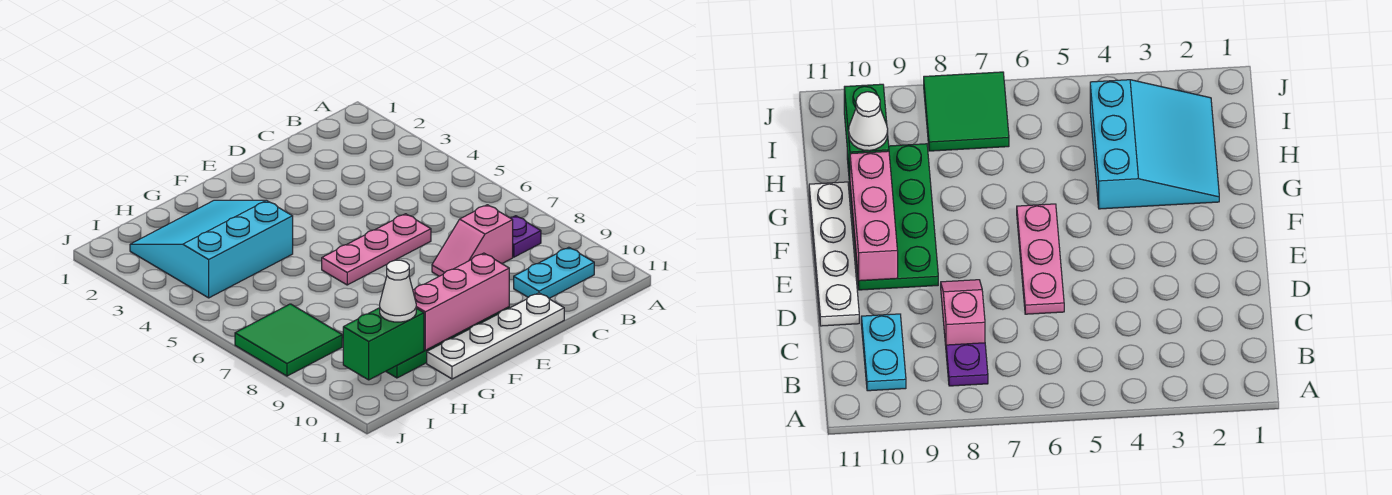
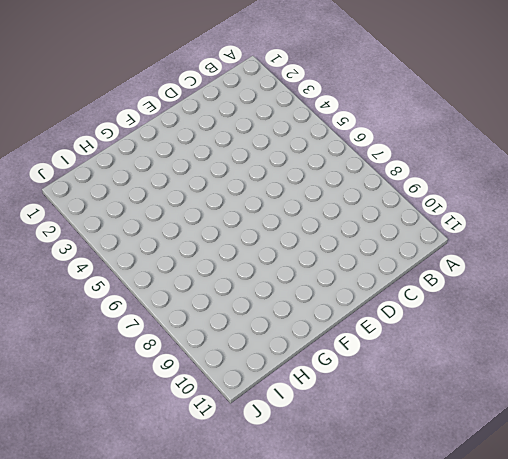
none -> purple plate B8 level 1
none -> cyan plate B10:C10 level 1

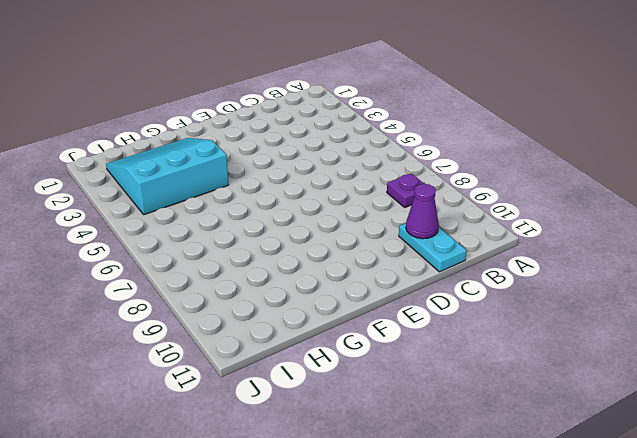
cyan plate C10:C11 level 1 -> cyan plate B10:C10 level 1
purple cone C10 level 2 -> none
none -> pink slope C8:D8 level 1 top C
none -> pink plate D6:F6 level 1

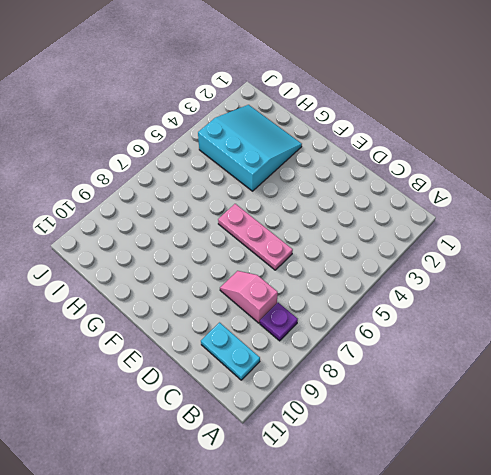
none -> white plate D11:G11 level 1
none -> green plate E9:H10 level 1

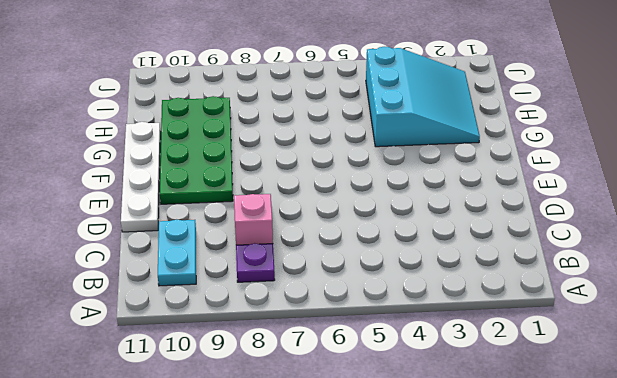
none -> pink plate D6:F6 level 1
none -> green tile I7:J8 level 1

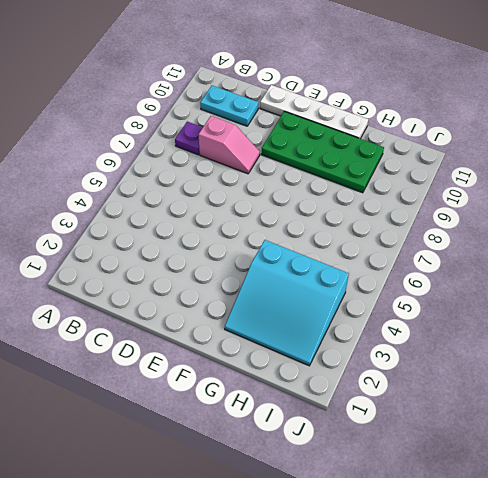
none -> pink plate D6:F6 level 1
none -> green tile I7:J8 level 1

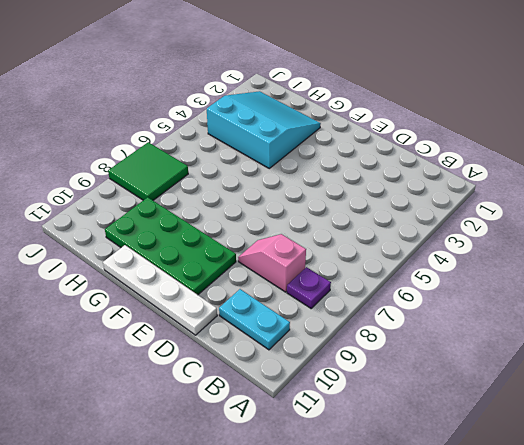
none -> pink plate D6:F6 level 1
none -> pink brick E10:G10 level 2

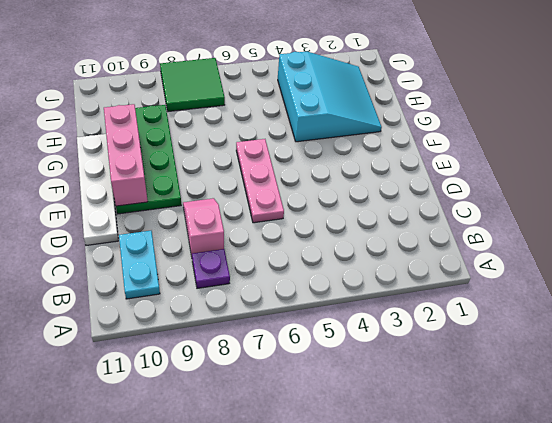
none -> green brick H10:I10 level 2
none -> white cone H10 level 3

